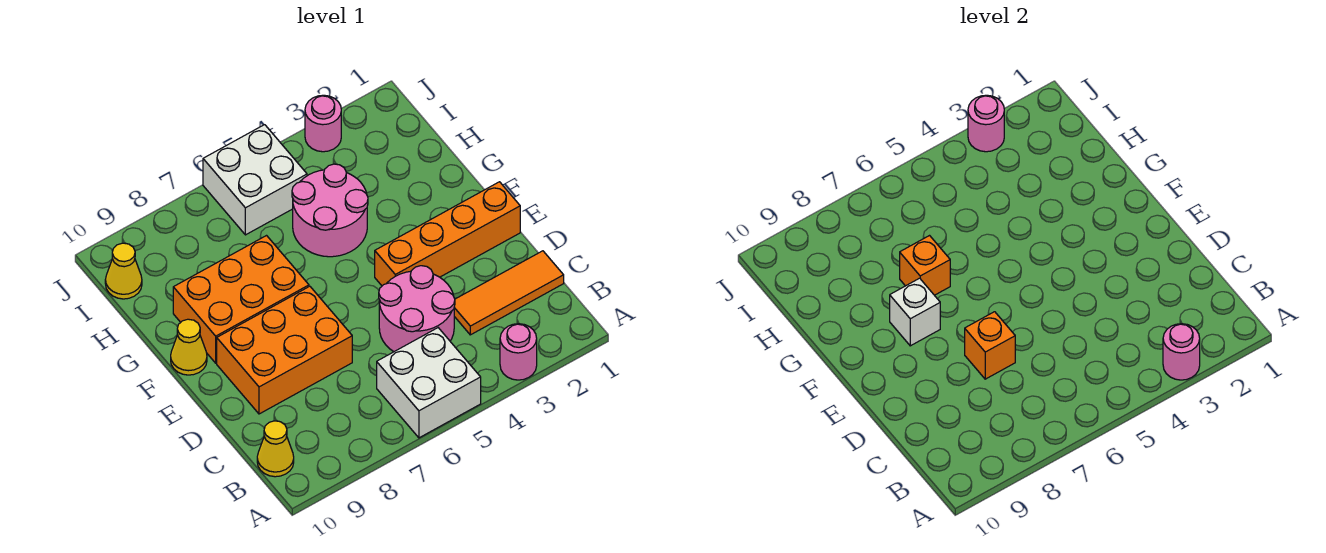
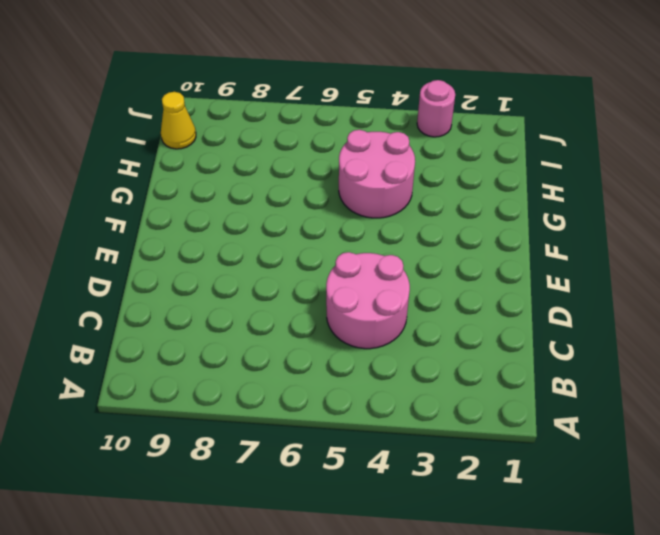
none -> pink round brick A3 level 1
none -> white brick A5:B6 level 1
none -> yellow cone B10 level 1

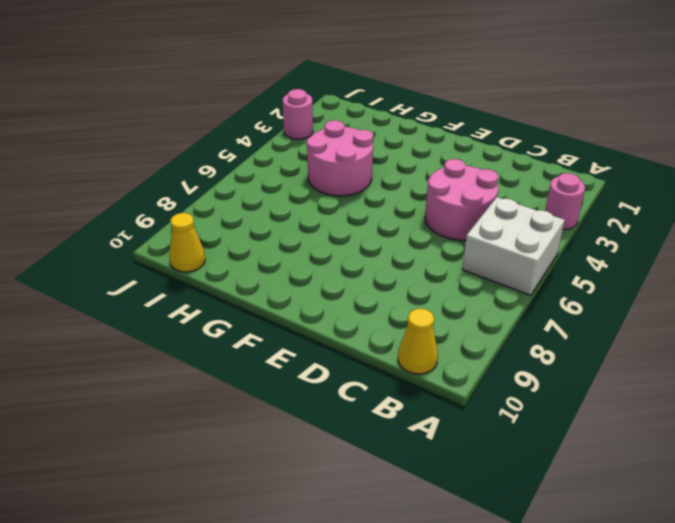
none -> orange tile C1:C3 level 1
none -> orange brick D7:E9 level 1
none -> orange brick E1:E4 level 1

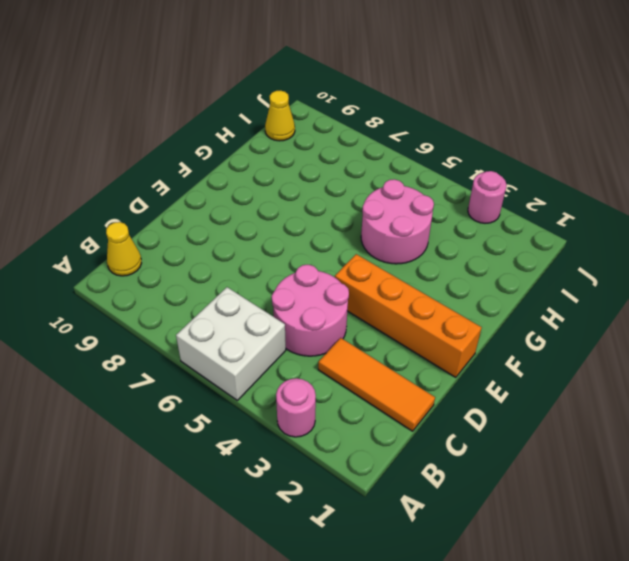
none -> orange brick D7:E9 level 1
none -> orange brick F7:G9 level 1
none -> yellow cone F10 level 1

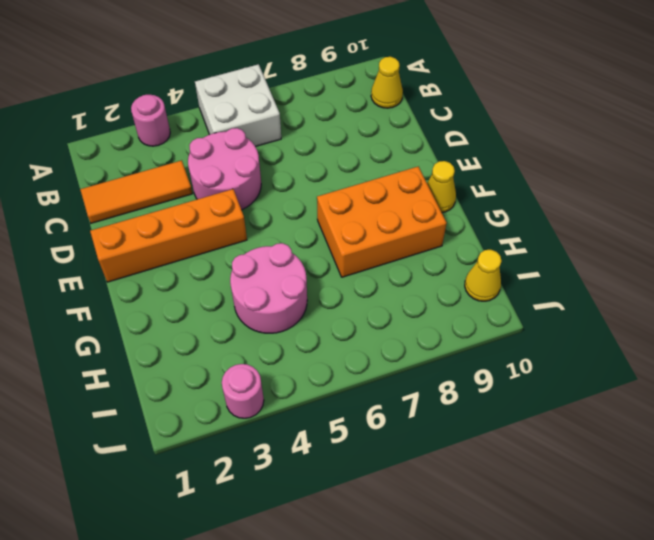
none -> orange brick D7:E9 level 1
none -> white brick I5:J6 level 1
none -> pink round brick A3 level 2

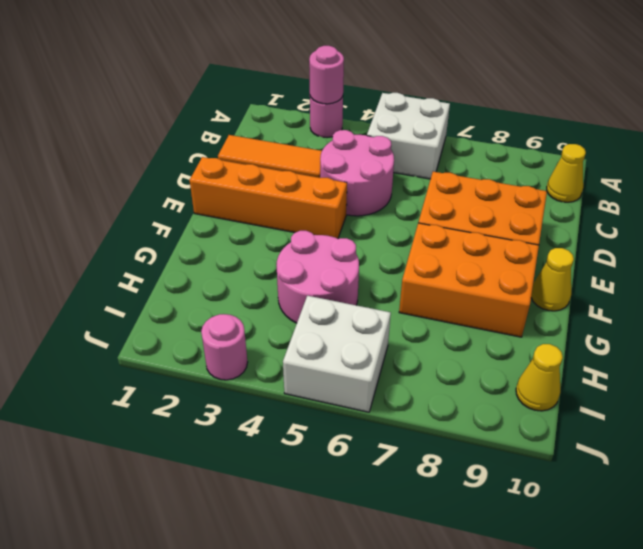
none -> orange brick D7 level 2
none -> white brick F8 level 2
none -> orange brick G7 level 2

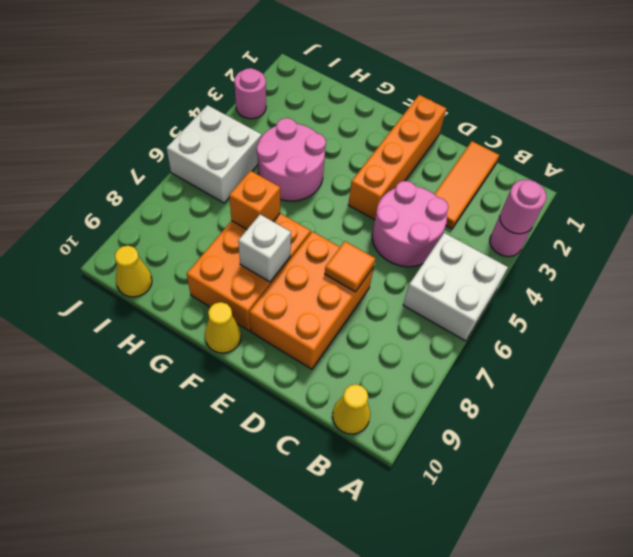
orange tile D7 level 2 -> orange brick D7 level 2
none -> pink round brick J3 level 2

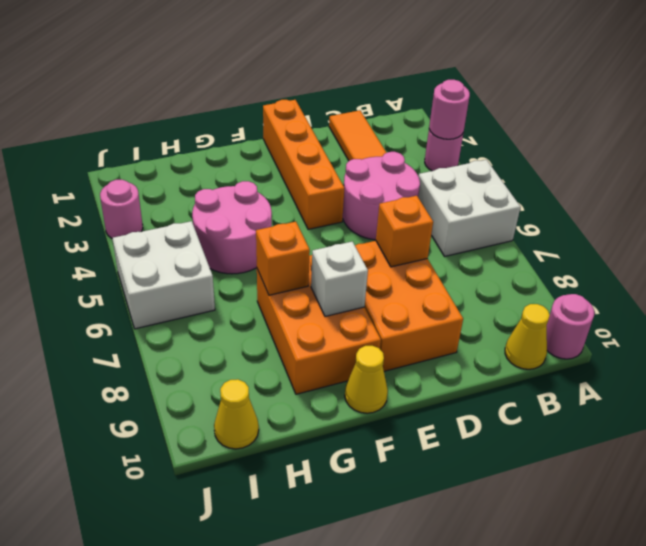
pink round brick A10 level 1 -> pink round brick J3 level 2

